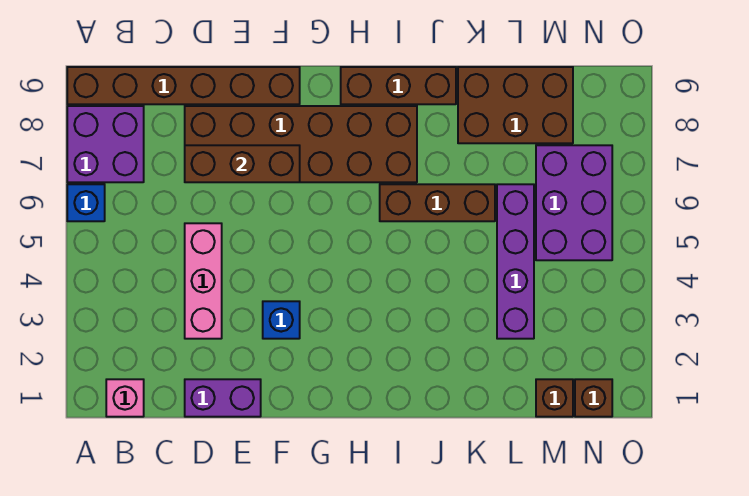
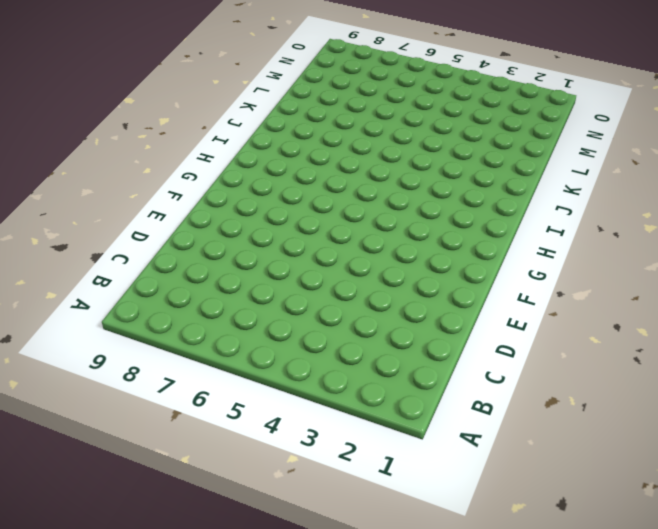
none -> blue brick A6 level 1
none -> purple brick A7:B8 level 1
none -> brown brick A9:F9 level 1

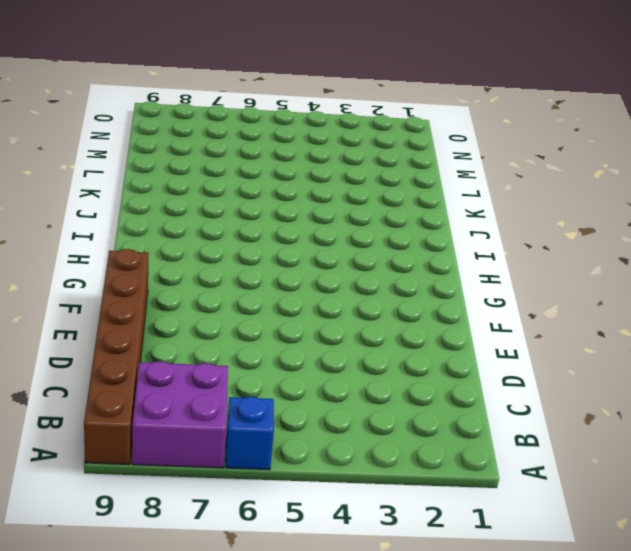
none -> pink brick B1 level 1
none -> purple brick D1:E1 level 1
none -> pink brick D3:D5 level 1

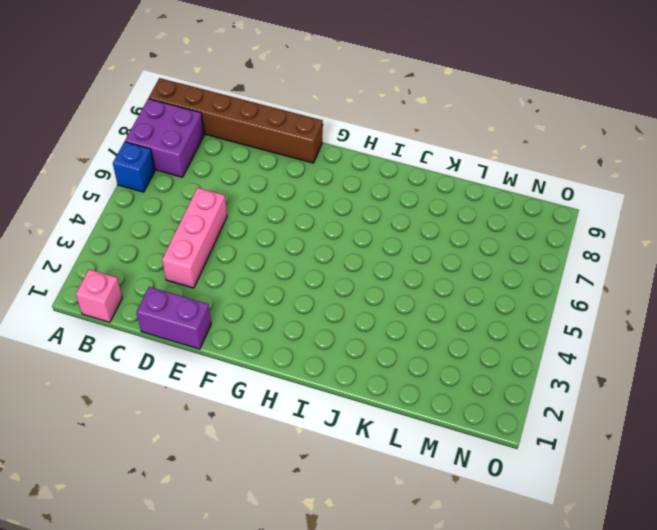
none -> brown brick D7:I8 level 1
none -> blue brick F3 level 1
none -> brown brick H9:J9 level 1

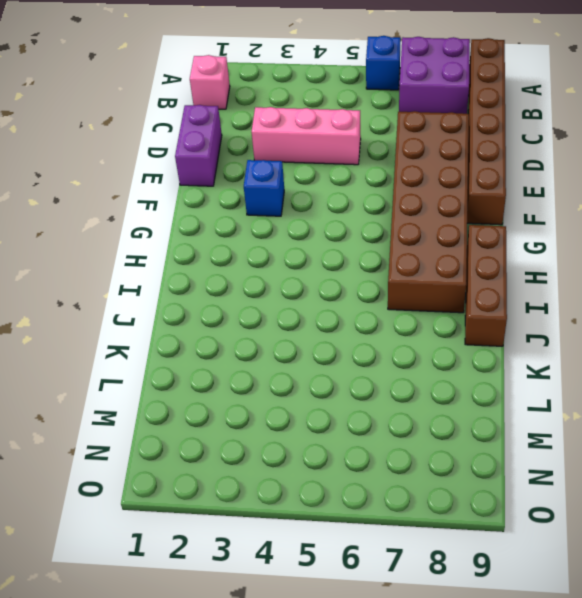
none -> brown brick I6:K6 level 1
none -> brown brick K8:M9 level 1
none -> purple brick L3:L6 level 1

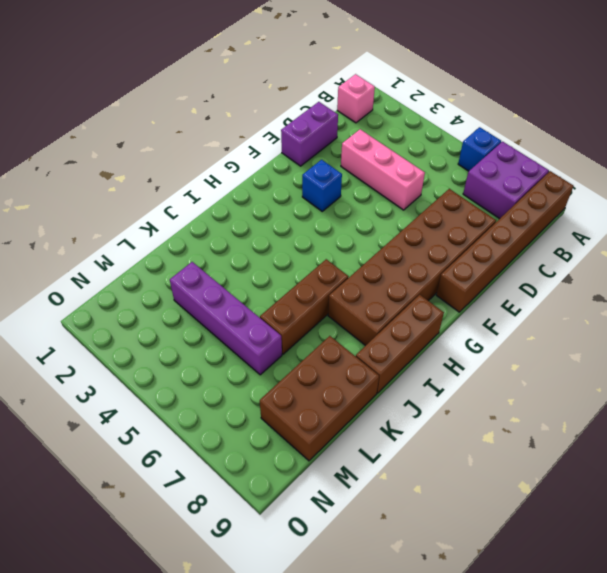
none -> brown brick M1 level 1
none -> purple brick M5:N7 level 1
none -> brown brick N1 level 1

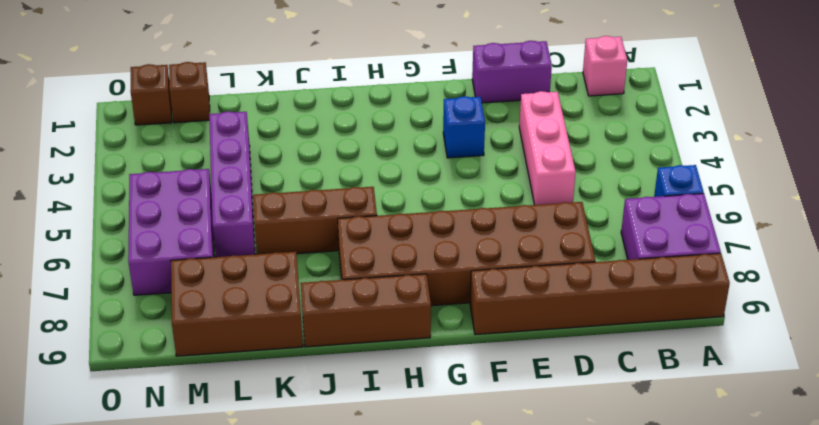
none -> brown brick D7:F7 level 2

